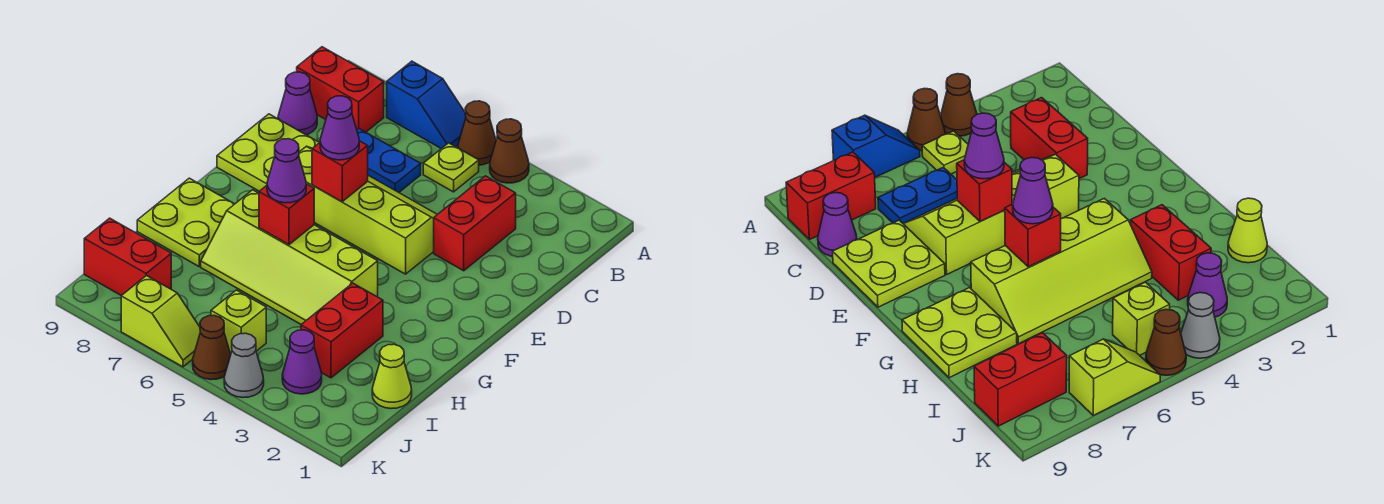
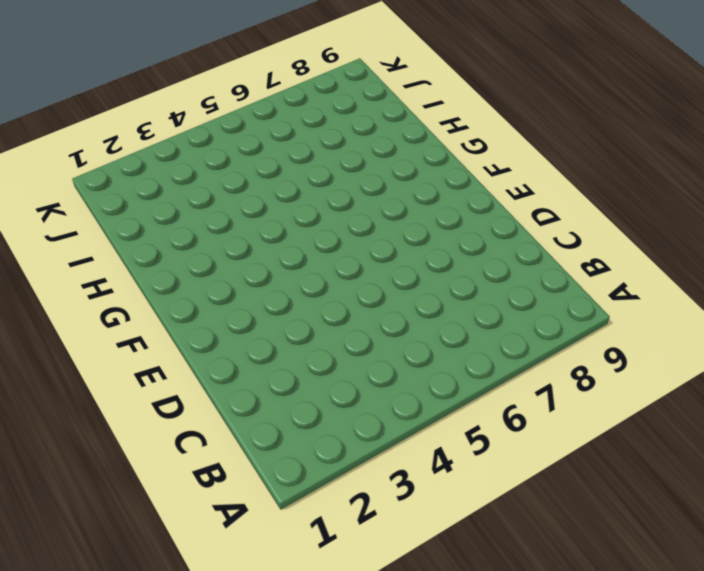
none -> brown cone A4 level 1
none -> brown cone A5 level 1
none -> blue slope A6:A7 level 1 top 7

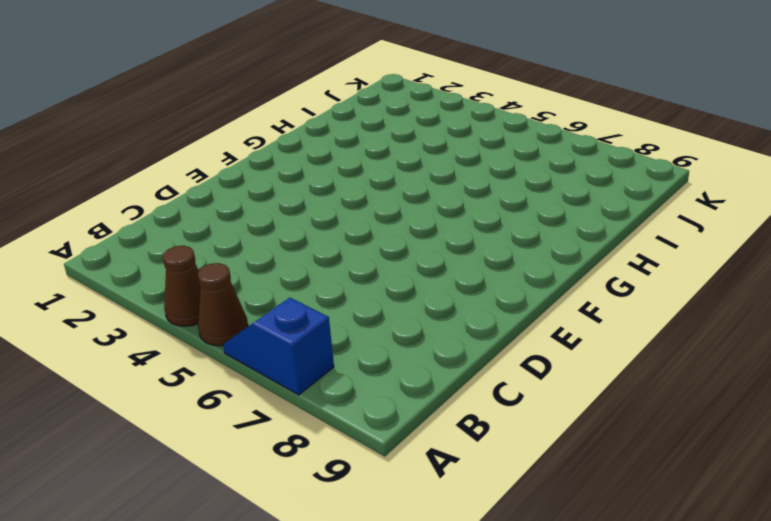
none -> lime plate B5 level 1
none -> red brick B8:B9 level 1
none -> red brick C3:D3 level 1

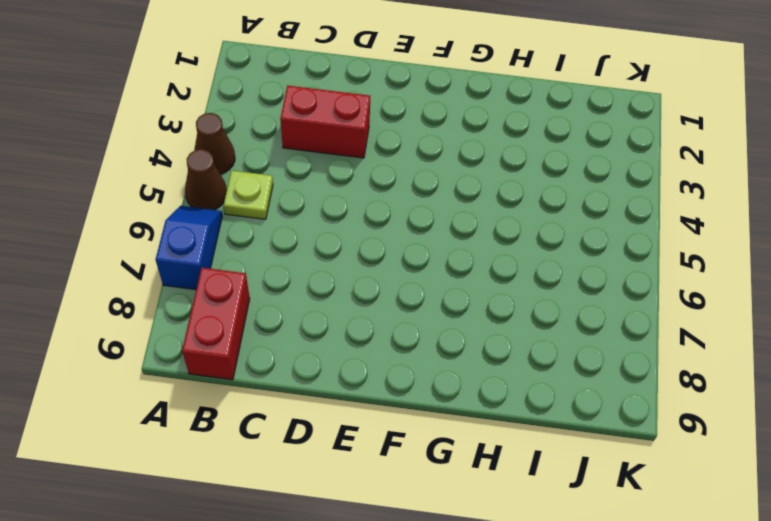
none -> blue plate C6:C7 level 1
none -> purple cone C9 level 1
none -> lime slope D4:E7 level 1 top E

